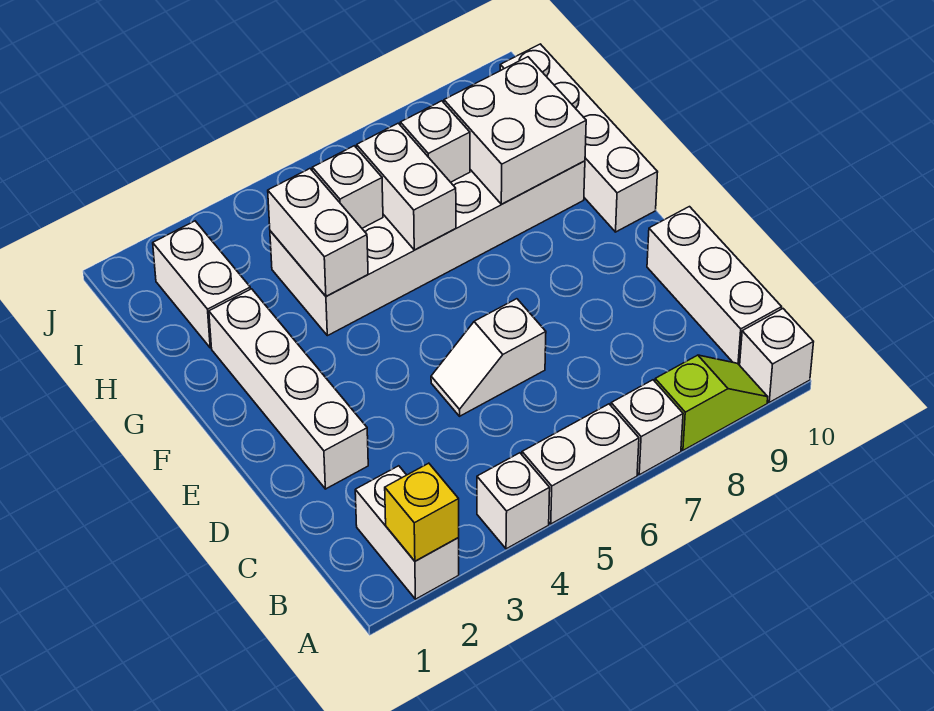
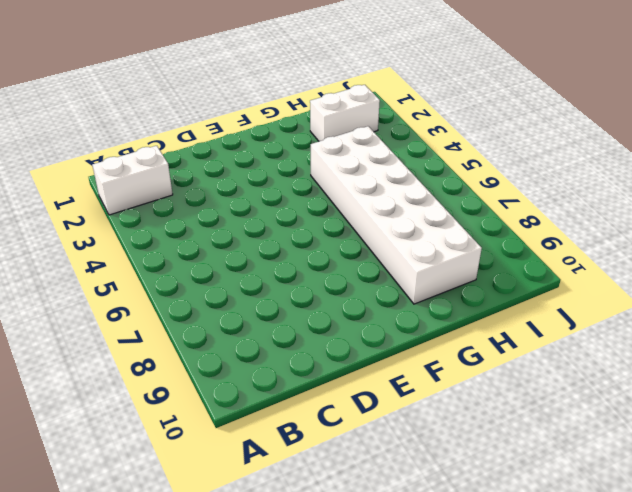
none -> white brick A4 level 1
none -> white brick A5:A6 level 1
none -> white brick A7 level 1

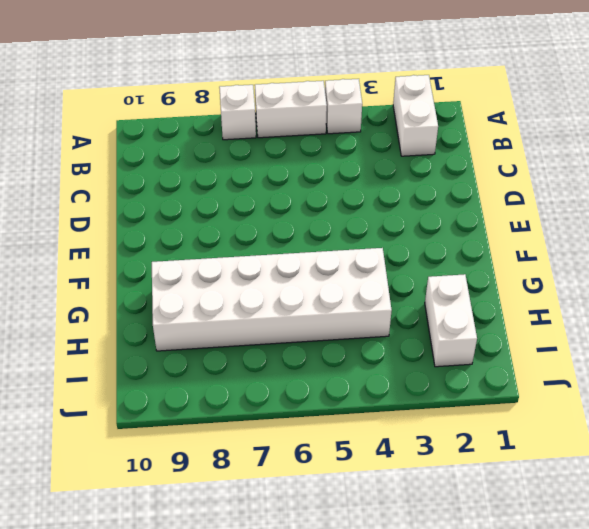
none -> lime slope A8:A9 level 1 top 8
none -> white brick A10 level 1
none -> white brick B10:D10 level 1

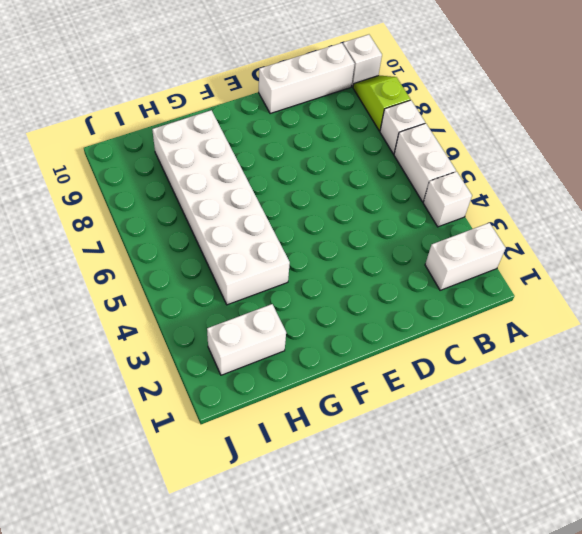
none -> white brick D2:G2 level 1
none -> white slope D5:D6 level 1 top 6
none -> white brick F10:I10 level 1

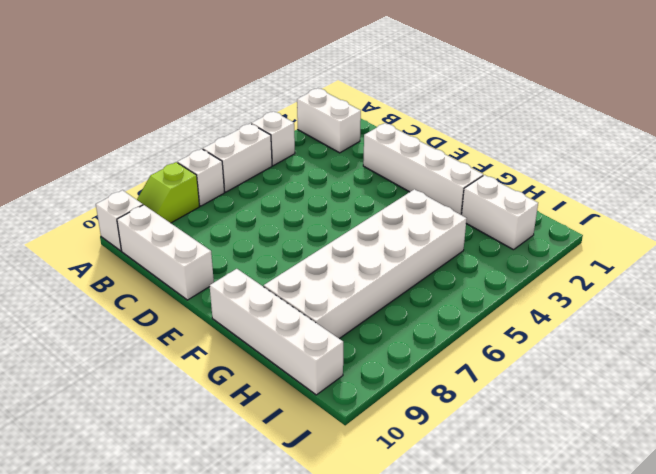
none -> white slope D5:D6 level 1 top 6
none -> yellow brick A2 level 2
none -> white brick G4:H4 level 2

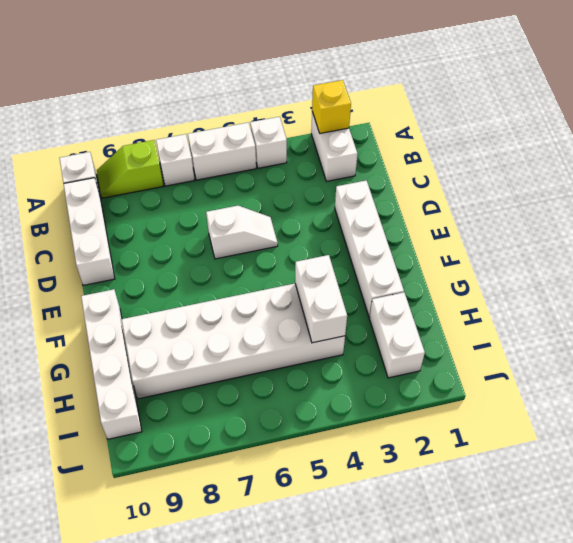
none -> white brick G6:H6 level 2
none -> white brick G8:H9 level 2
none -> white brick H5 level 2

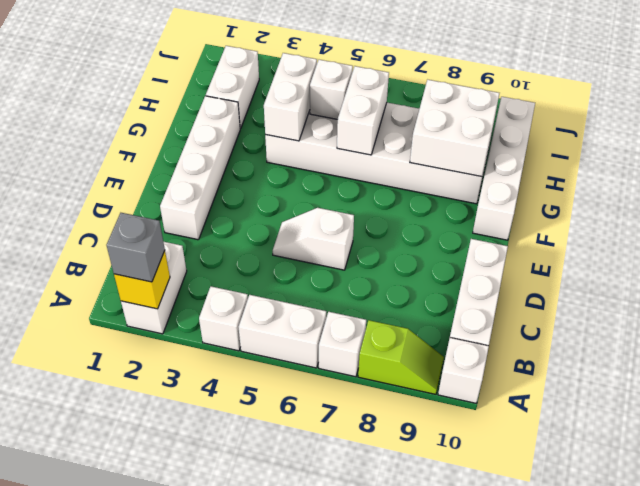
grey brick A2 level 3 -> none
none -> white brick H7 level 2

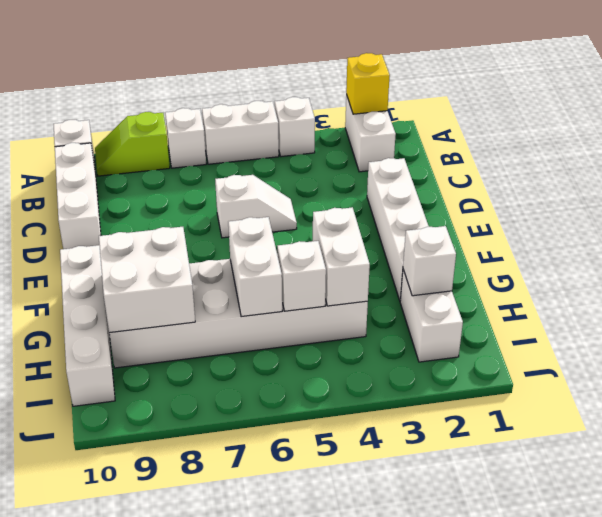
white brick H2 level 2 -> white brick H7 level 2

